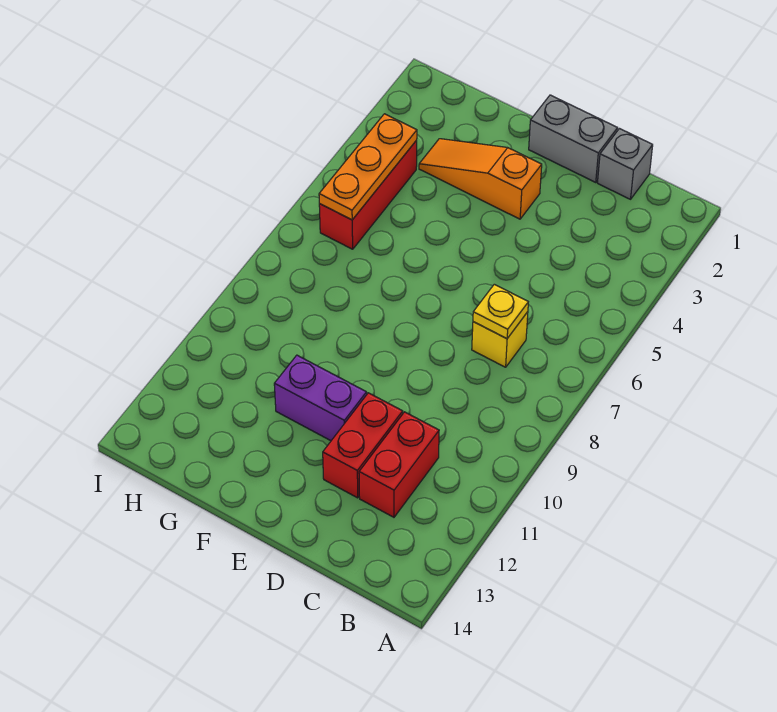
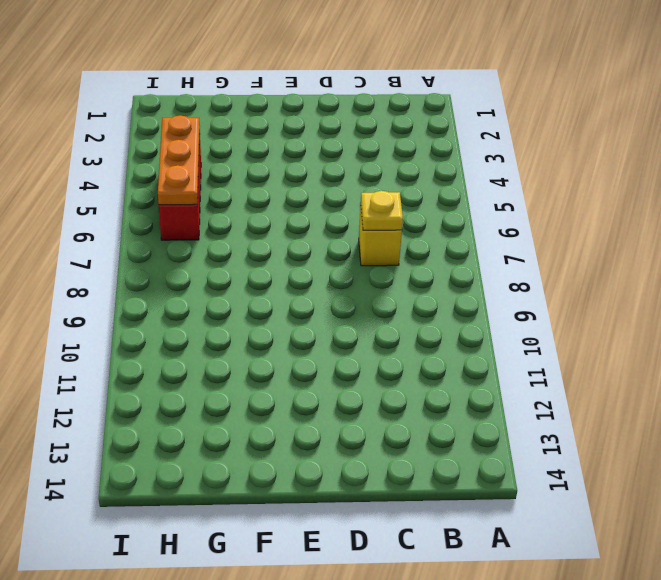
none -> grey brick C1 level 1
none -> red brick C11:C12 level 1

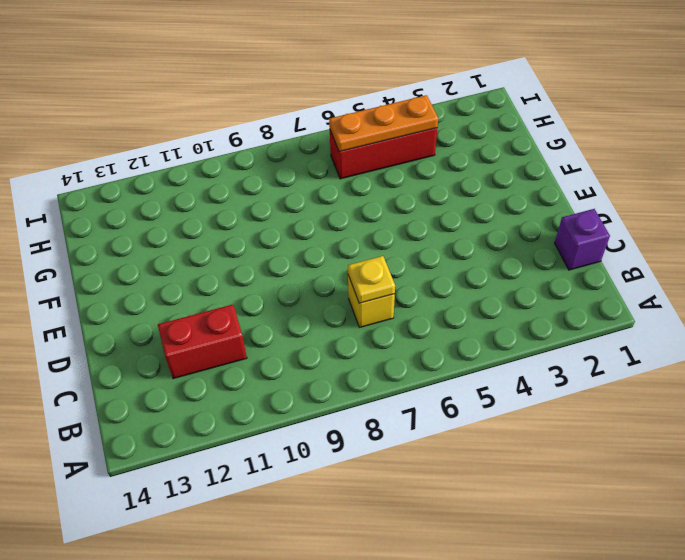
purple brick C1 level 1 -> grey brick C1 level 1
none -> grey brick D1:E1 level 1
none -> red brick D11:D12 level 1

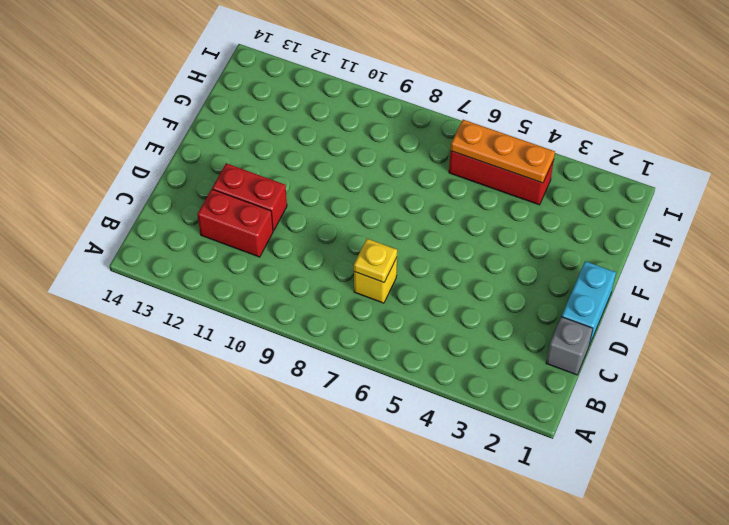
cyan brick D1:E1 level 1 -> grey brick D1:E1 level 1
none -> orange slope E3:G3 level 1 top E
none -> purple brick E11:F11 level 1

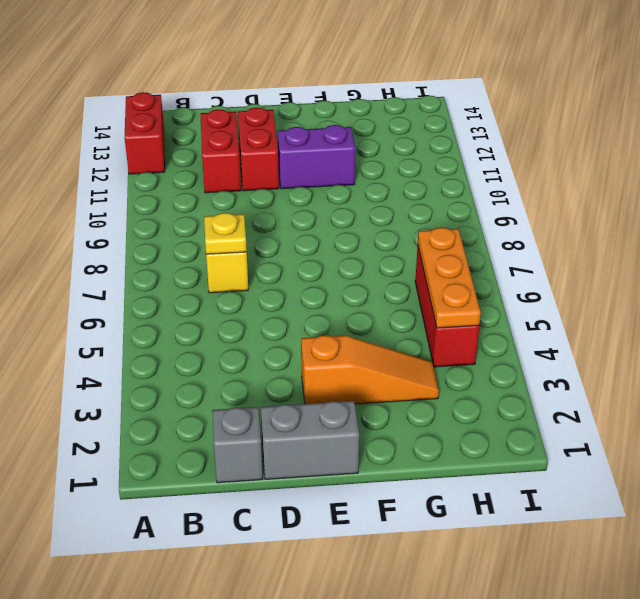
red brick A12:A13 level 1 -> none

